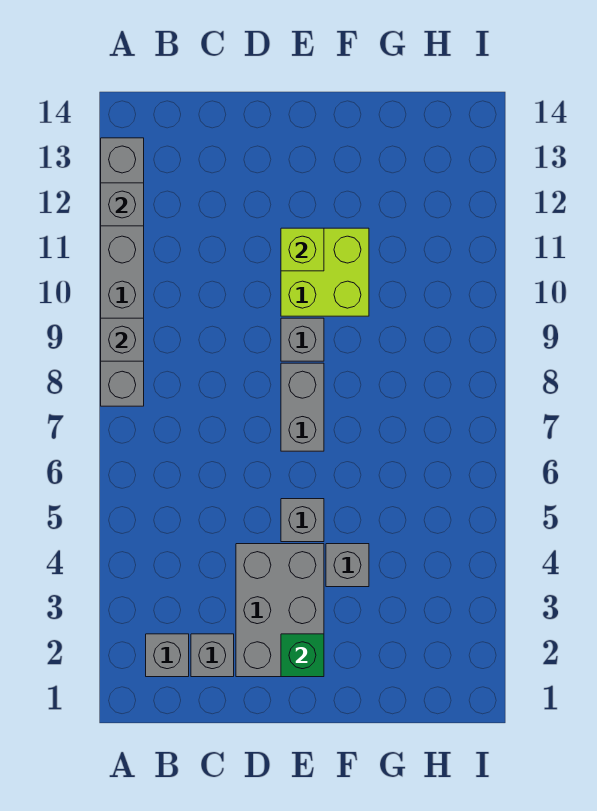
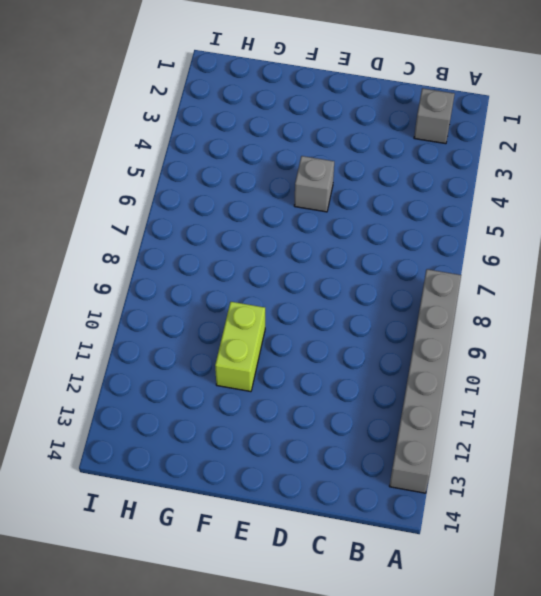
lime brick F10:F11 level 1 -> lime brick E10:F11 level 1
none -> grey brick C2 level 1
none -> grey brick D2:E4 level 1
none -> grey brick E7:E8 level 1

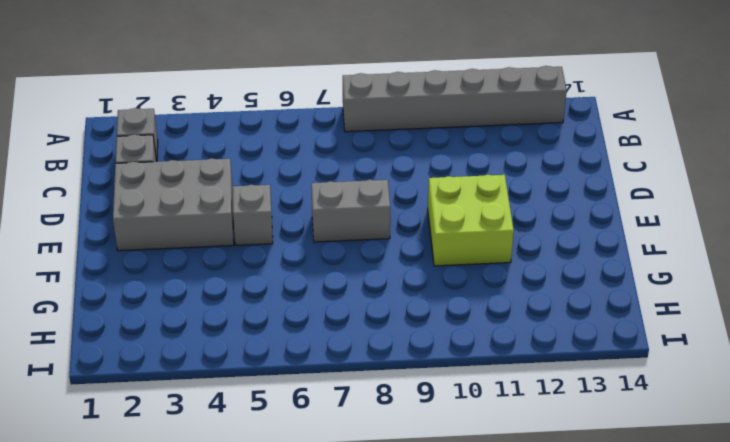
none -> grey brick E9 level 1
none -> grey brick F4 level 1
none -> grey brick A9 level 2

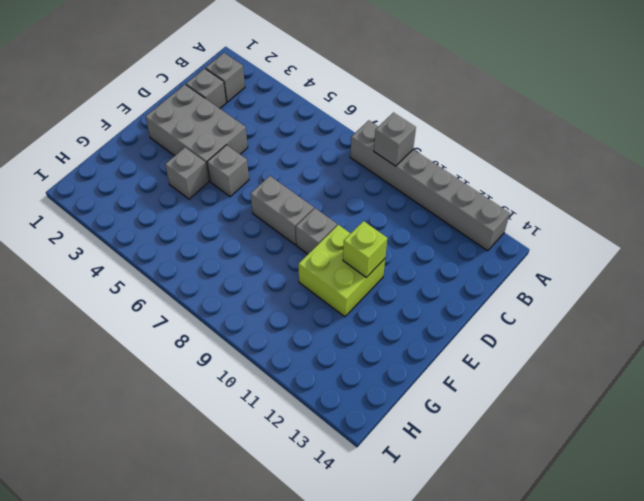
none -> grey brick A12 level 2
none -> green brick E2 level 2

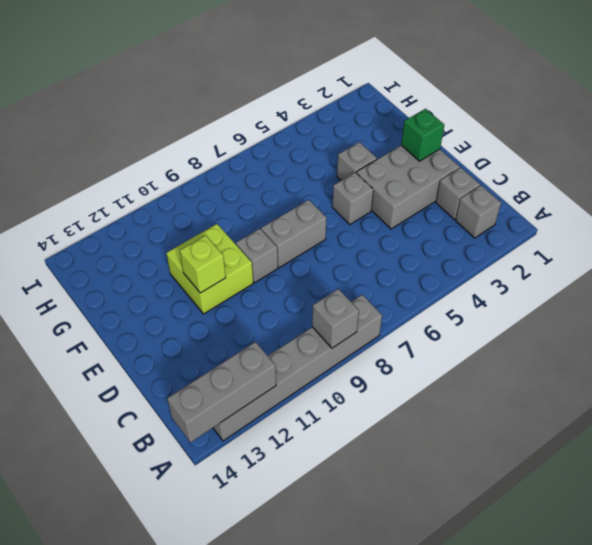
grey brick A12:A14 level 2 -> grey brick A12 level 2

